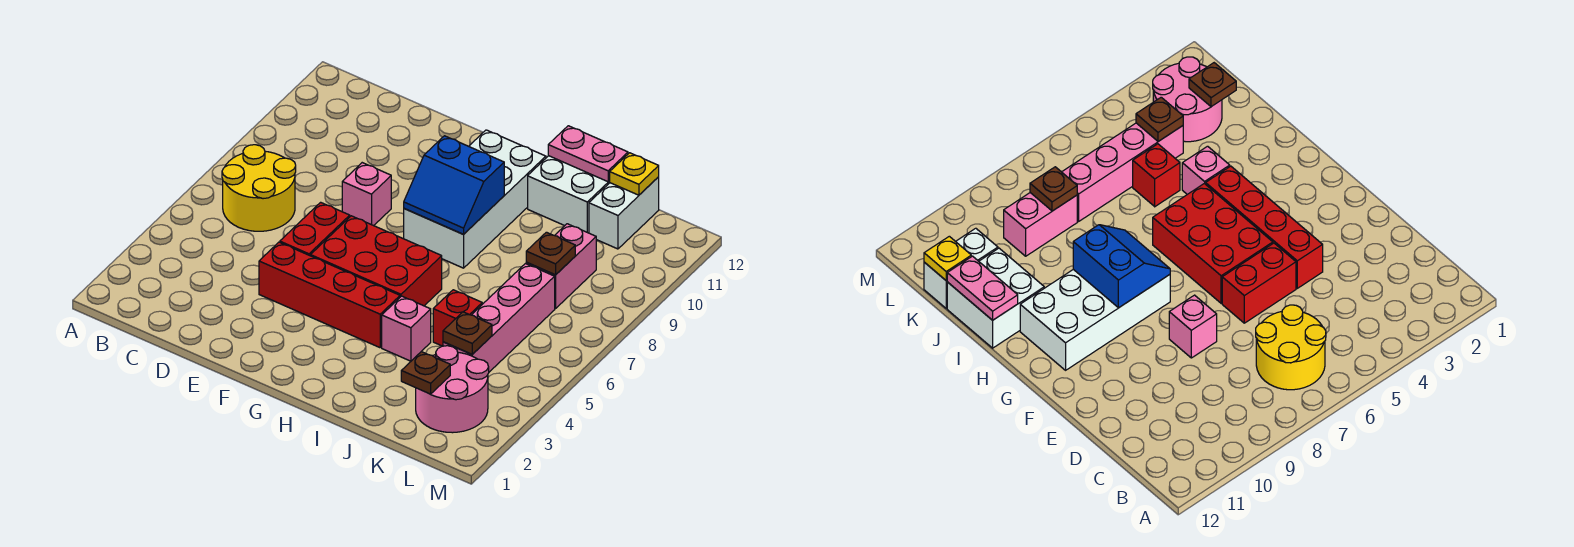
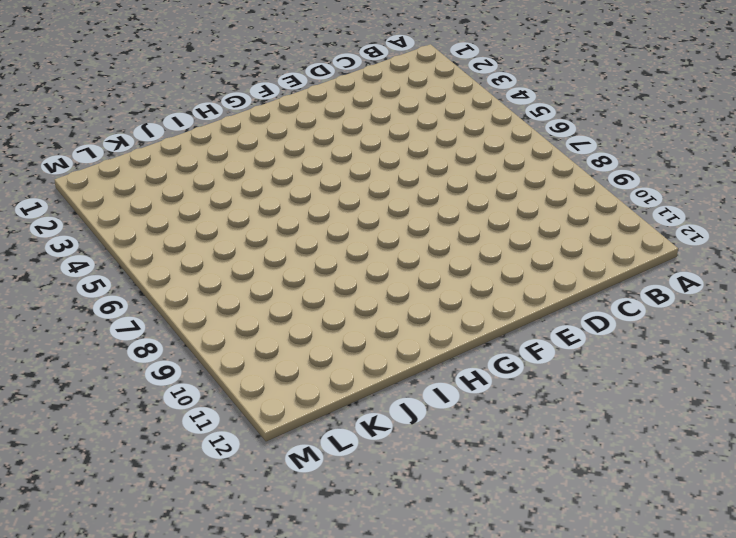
none -> yellow round brick B6:C7 level 1
none -> red brick E4:H4 level 1
none -> red brick E5:E6 level 1

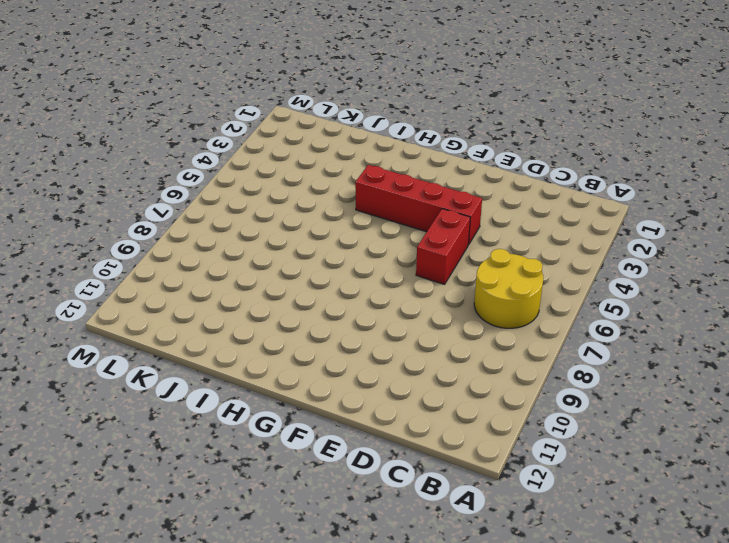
none -> pink brick E8 level 1
none -> red brick F5:H6 level 1
none -> white brick G8:H11 level 1

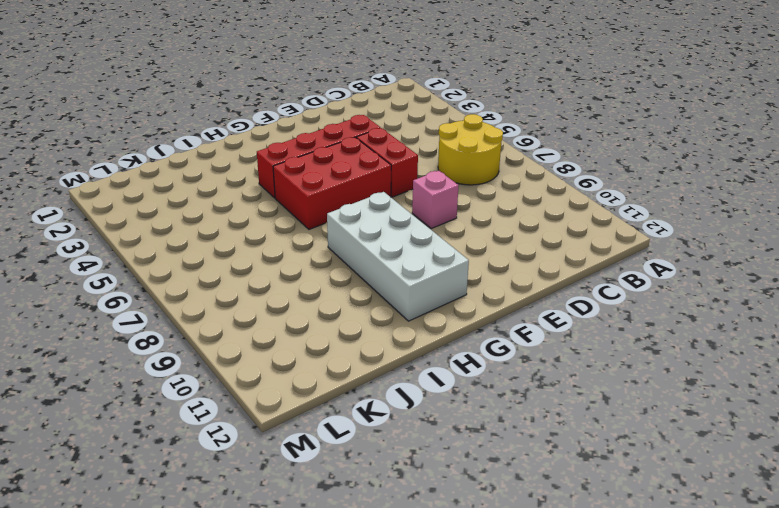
none -> pink brick I4 level 1
none -> white brick I11:J12 level 1
none -> red brick J5 level 1

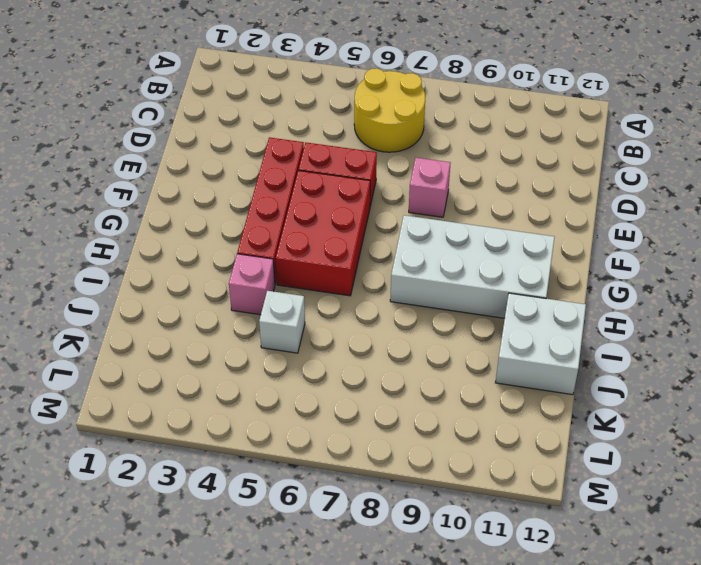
white brick J5 level 1 -> red brick J5 level 1
none -> pink round brick K2:L3 level 1
none -> pink brick K4:K7 level 1
none -> pink brick K8:K9 level 1

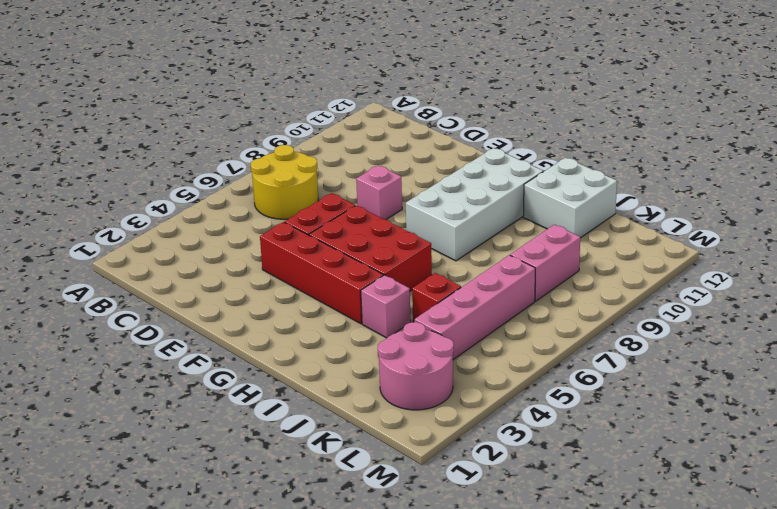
none -> white brick K11:K12 level 1
none -> blue slope G8:H9 level 2 top 9
none -> pink plate I12:J12 level 2

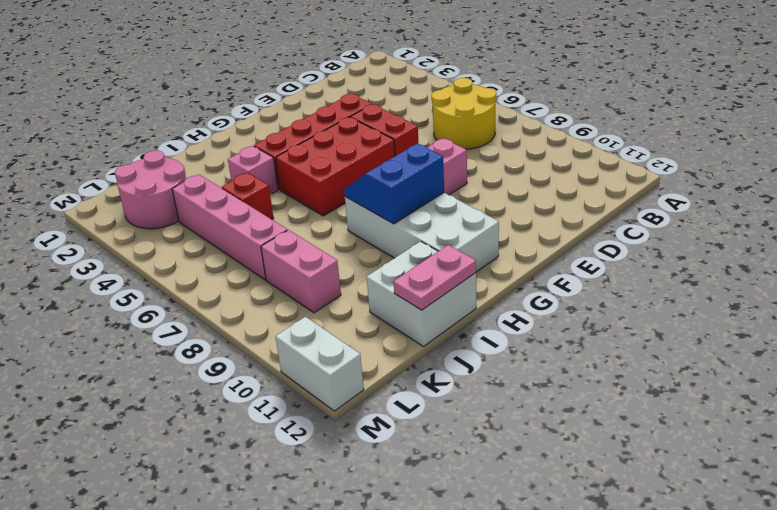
white brick M11:M12 level 1 -> white brick K11:K12 level 1
none -> brown plate K2 level 2
none -> brown plate K4 level 2
none -> brown plate K8 level 2

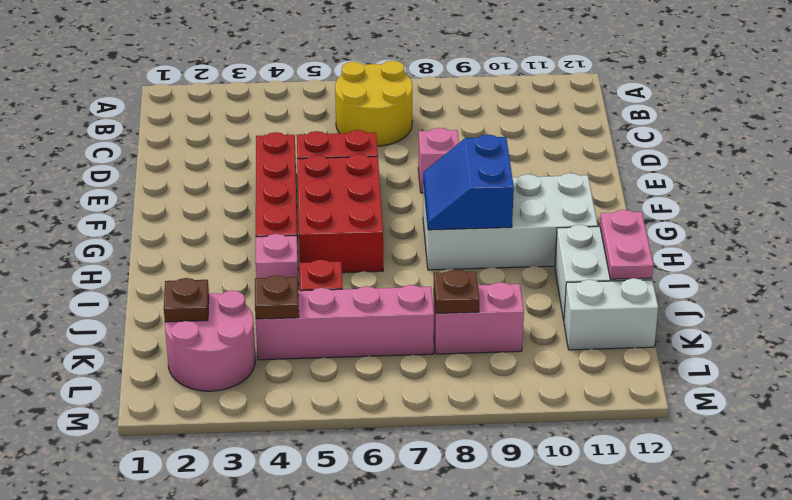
none -> yellow plate K12 level 2

